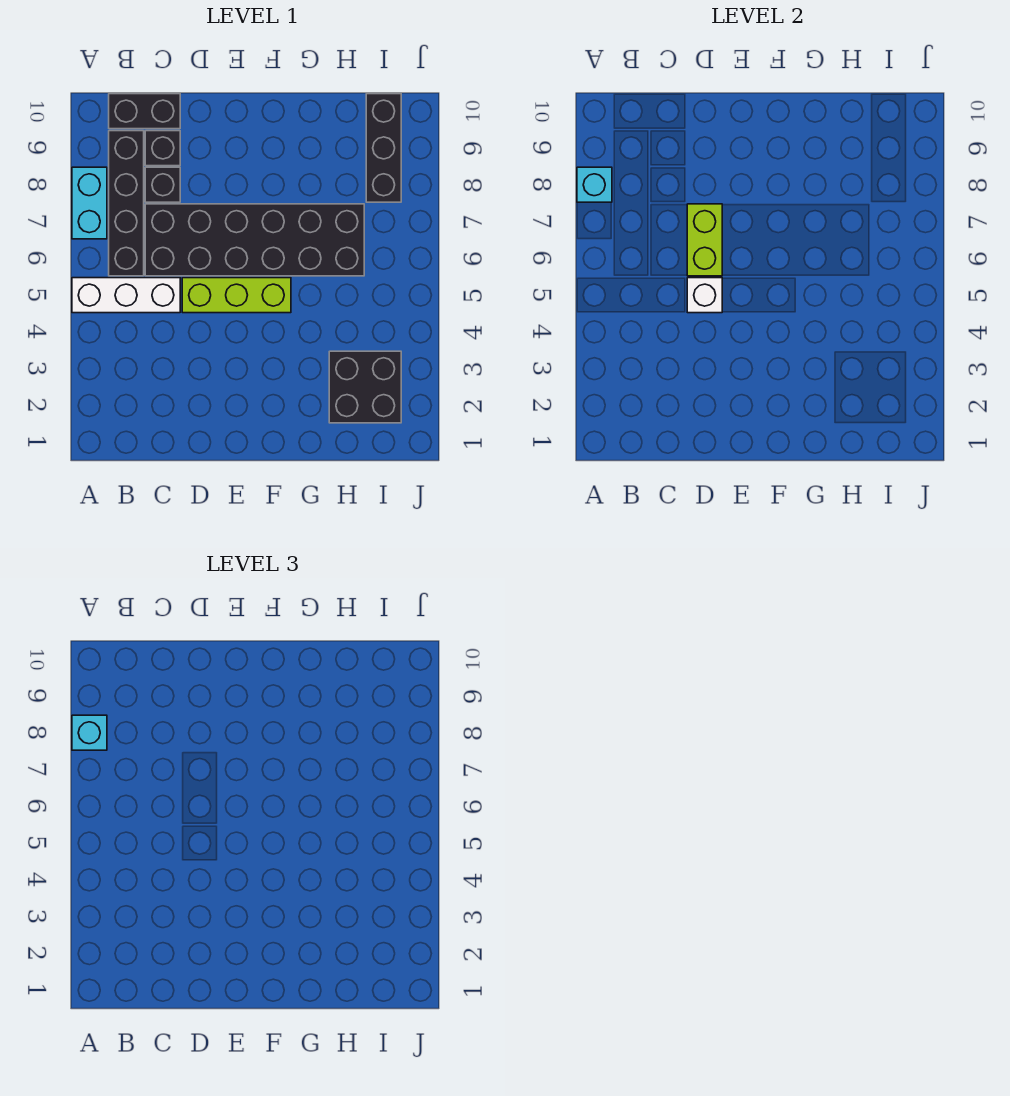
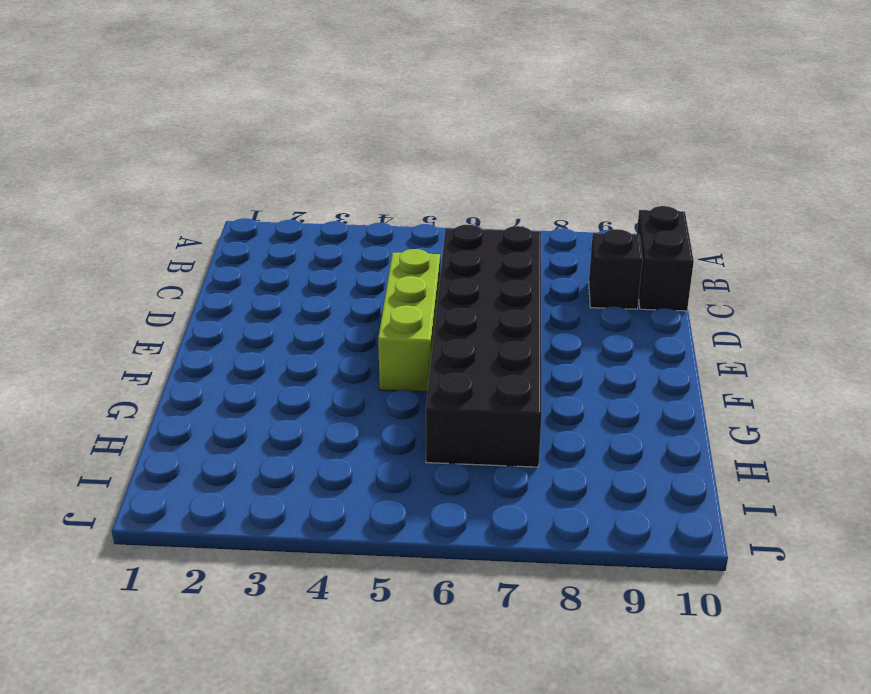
none -> white brick A5:C5 level 1
none -> cyan brick A7:A8 level 1
none -> black brick B6:B9 level 1

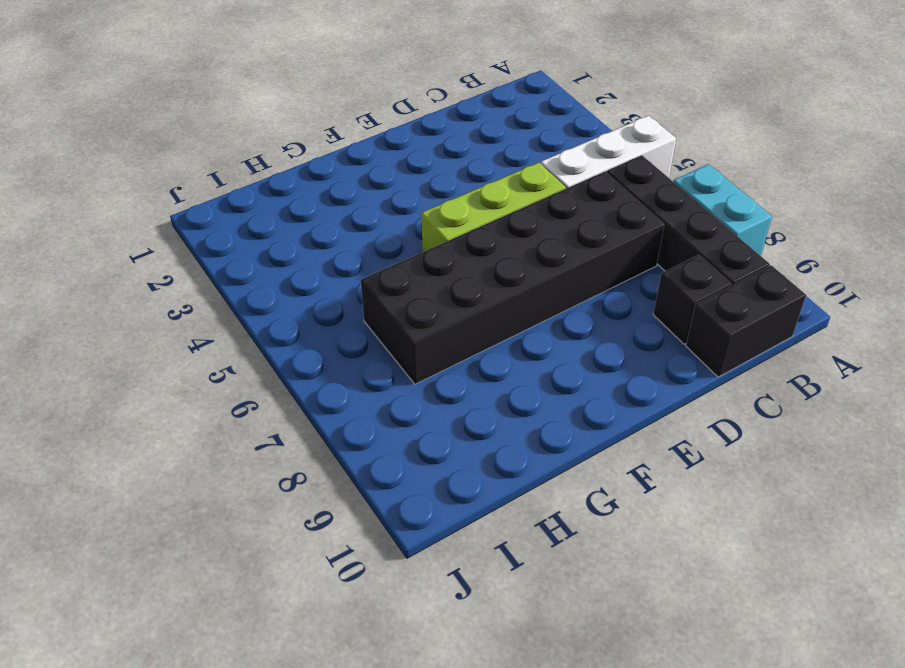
none -> black brick C8 level 1
none -> black brick H2:I3 level 1
none -> black brick I8:I10 level 1

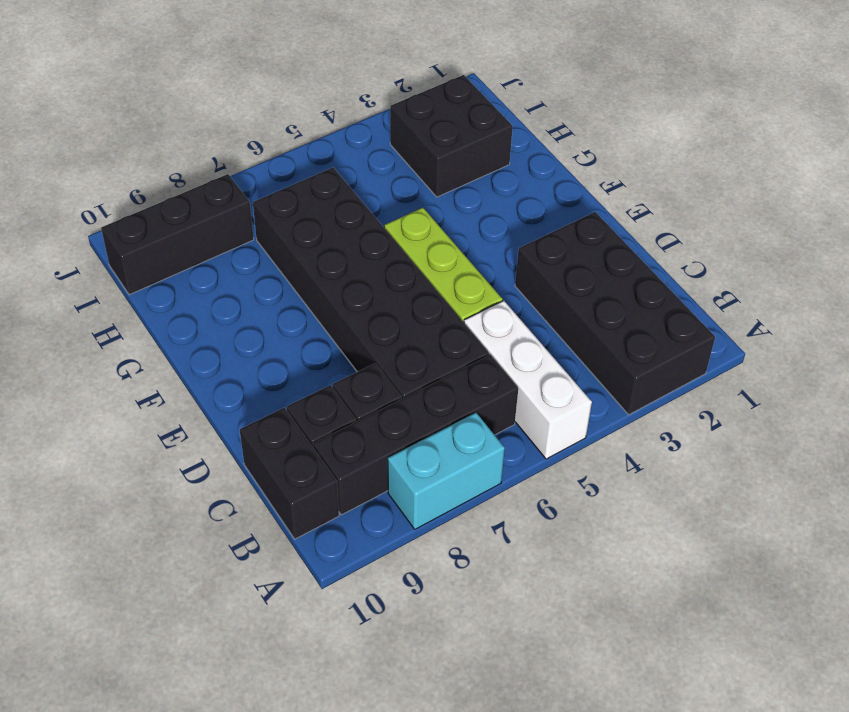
black brick A2:D3 level 1 -> none
none -> cyan brick A8 level 2
none -> white brick D5 level 2
none -> lime brick D6:D7 level 2

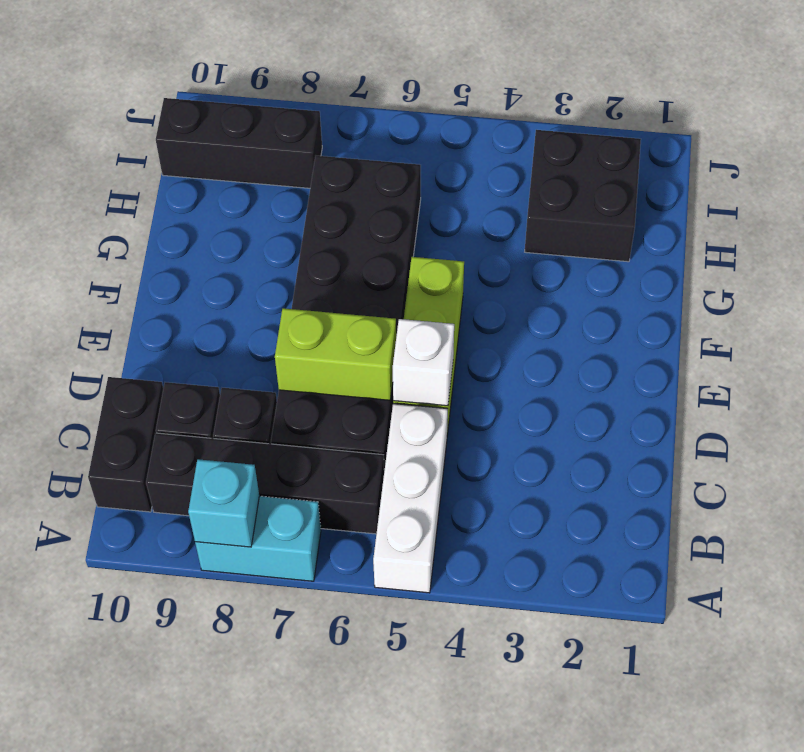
none -> cyan brick A8 level 3

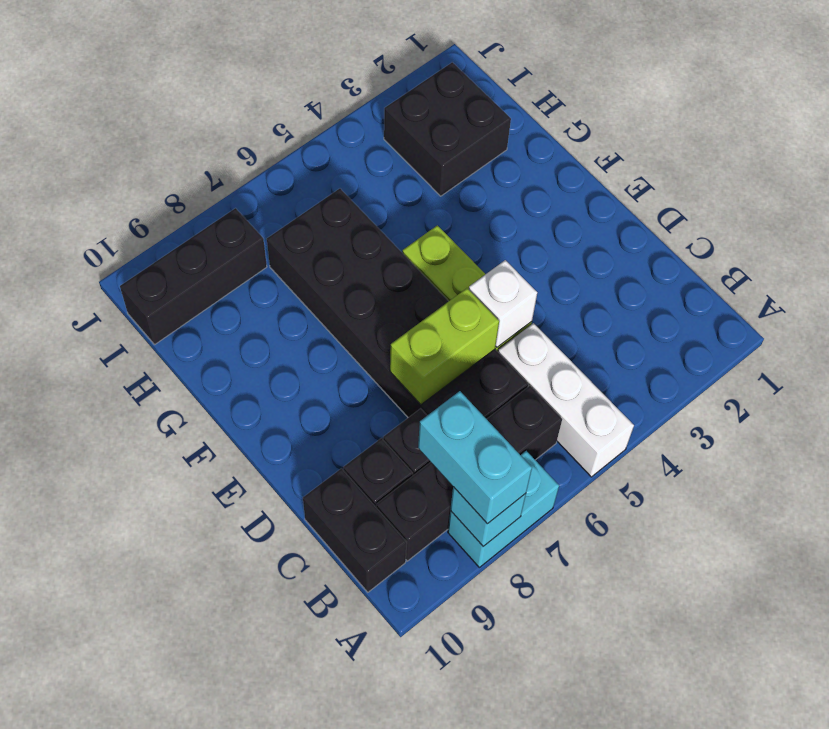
cyan brick A8:B8 level 3 -> cyan brick A8 level 3

